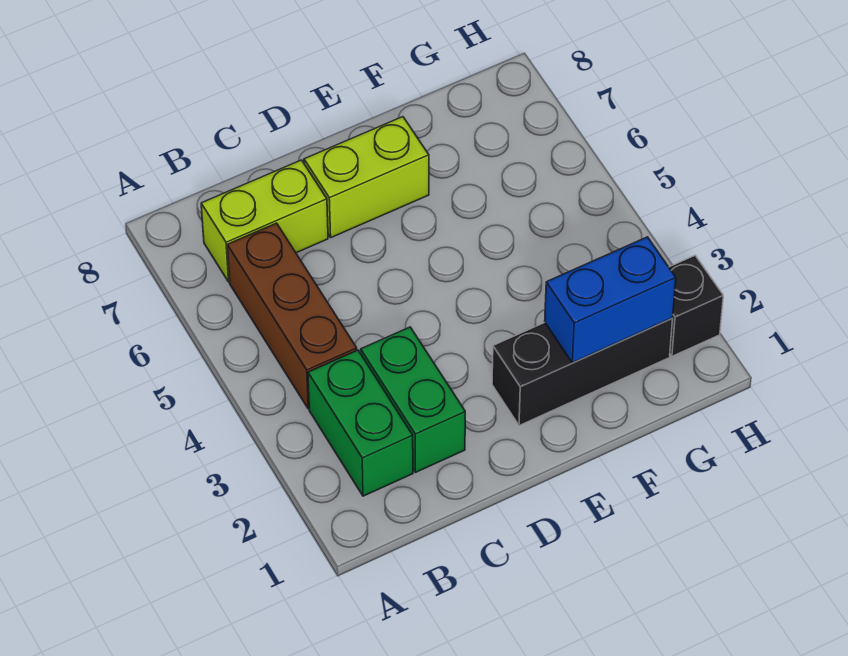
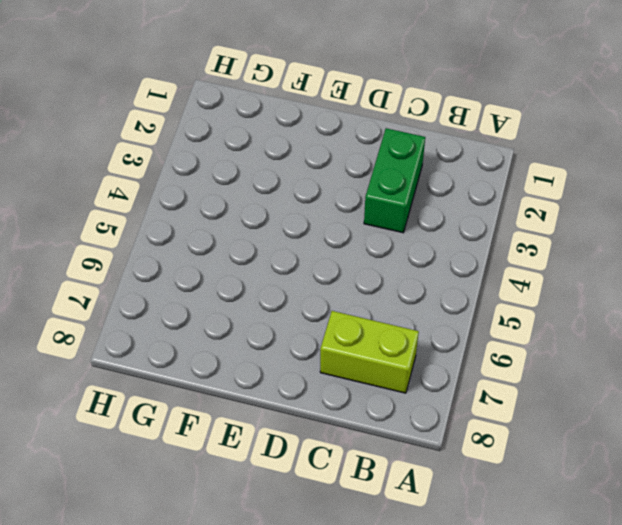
none -> green brick B2:B3 level 1
none -> brown brick B4:B6 level 1

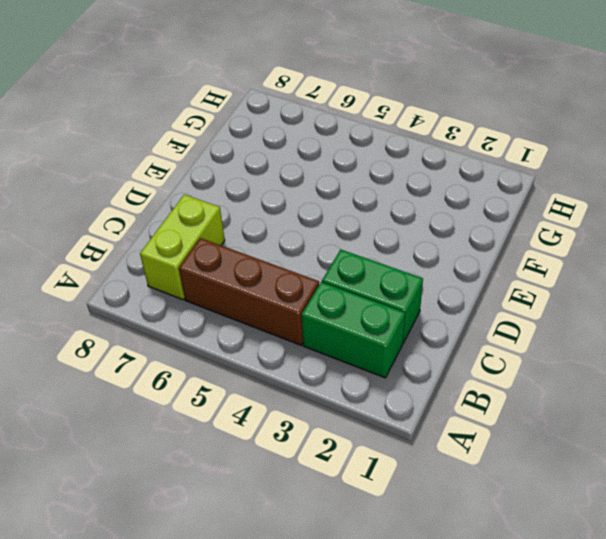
none -> lime brick D7:E7 level 1
none -> black brick E2:G2 level 1

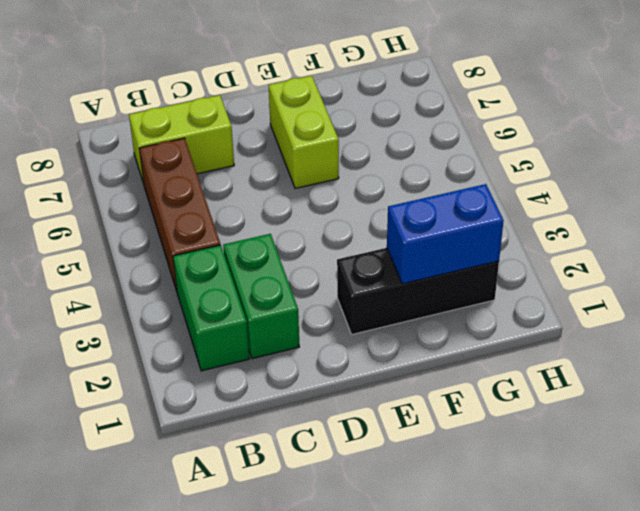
lime brick E6:E7 level 1 -> lime brick D7:E7 level 1
none -> black brick H2 level 1

